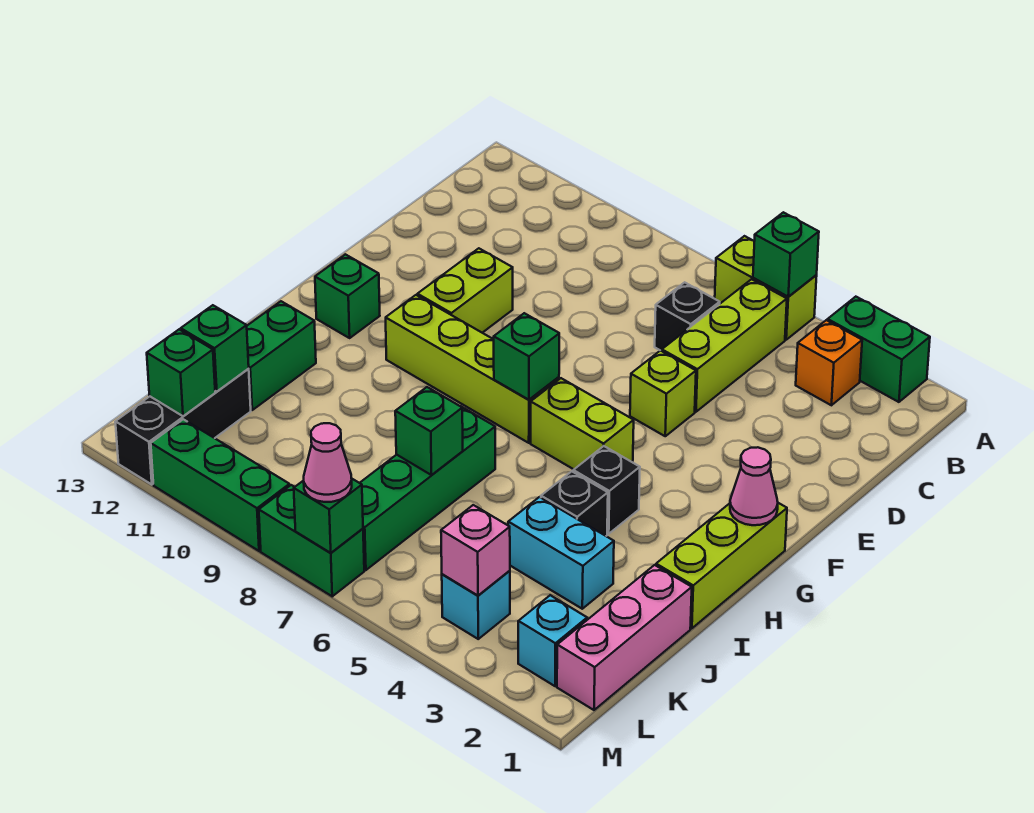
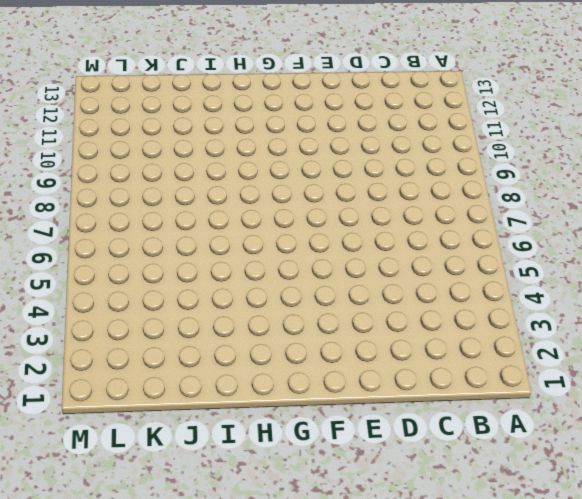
none -> green brick A2:A3 level 1
none -> lime brick A5:A6 level 1
none -> orange brick B3 level 1
none -> lime brick B5:D5 level 1

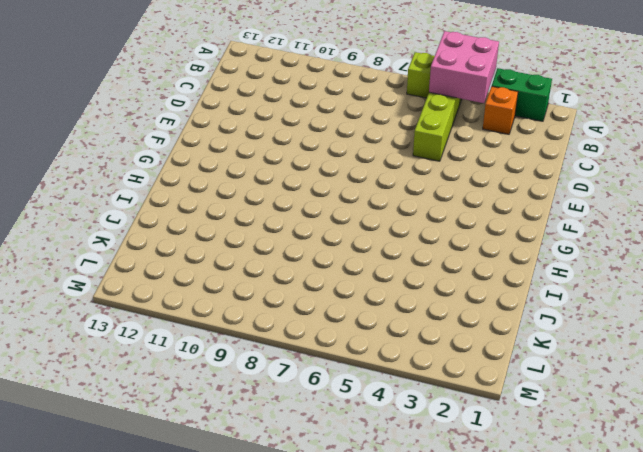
pink brick A4:B5 level 2 -> green brick A5 level 2
none -> black brick C6 level 1
none -> lime brick E5 level 1
none -> lime brick E10:F10 level 1
none -> lime brick G1:I1 level 1

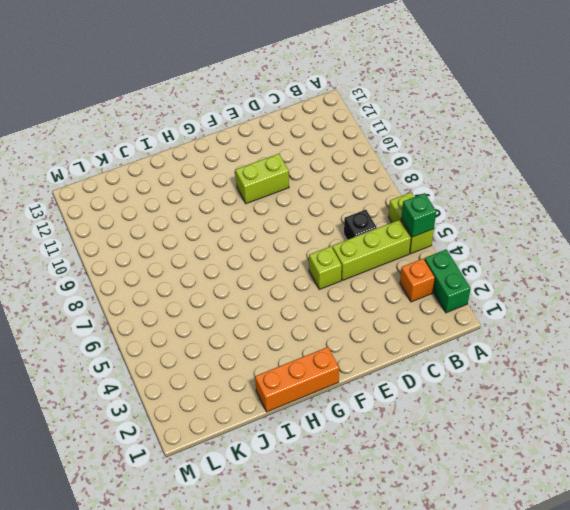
orange brick G1:I1 level 1 -> lime brick G1:I1 level 1
none -> lime brick G5:G6 level 1
none -> lime brick G7:G10 level 1
none -> green brick G12 level 1
none -> black brick H4 level 1

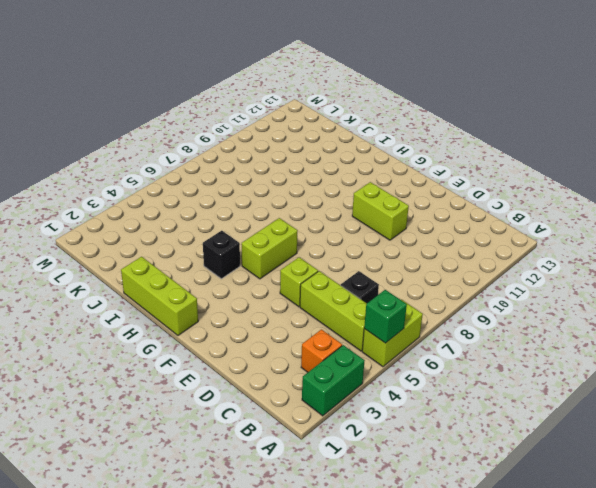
none -> lime brick G7:G10 level 1
none -> green brick G12 level 1
none -> black brick I4 level 1
none -> green brick I7:L7 level 1

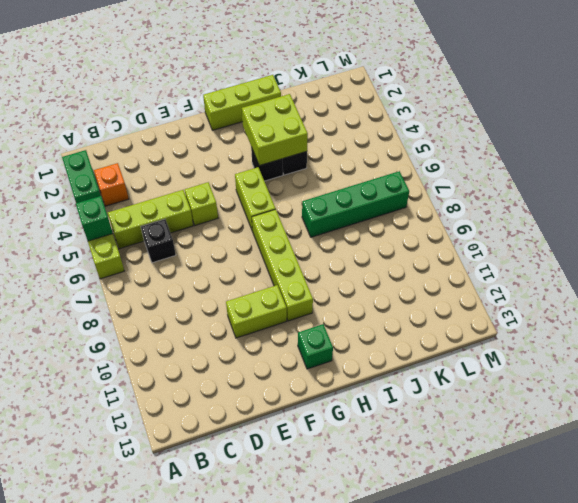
lime brick H3:I4 level 2 -> none
none -> green brick I12:J12 level 1
none -> pink brick J1:L1 level 1
none -> cyan brick J3:J4 level 1
none -> black brick K12:M12 level 1

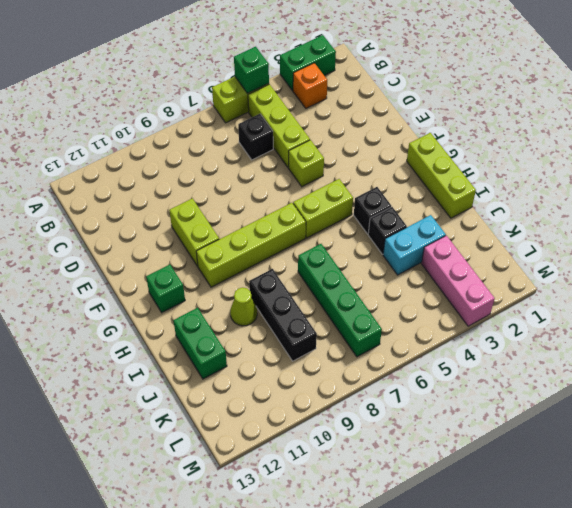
black brick I9:K9 level 1 -> black brick K12:M12 level 1
lime cone I10 level 1 -> none
pink brick K3:M3 level 1 -> pink brick J1:L1 level 1
none -> cyan brick L2 level 1
none -> cyan brick L4 level 1
none -> green brick M7:M8 level 1
none -> green brick M9:M11 level 1

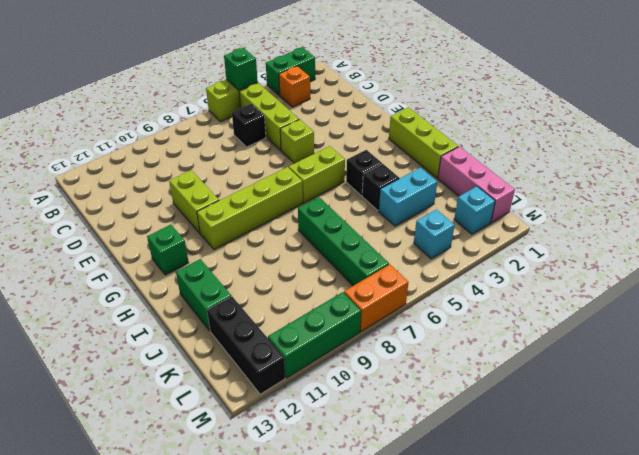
orange brick M7:M8 level 1 -> green brick M7:M8 level 1
none -> pink cone G1 level 2
none -> green brick G7 level 2
none -> green brick J7 level 2
none -> green brick K12 level 2

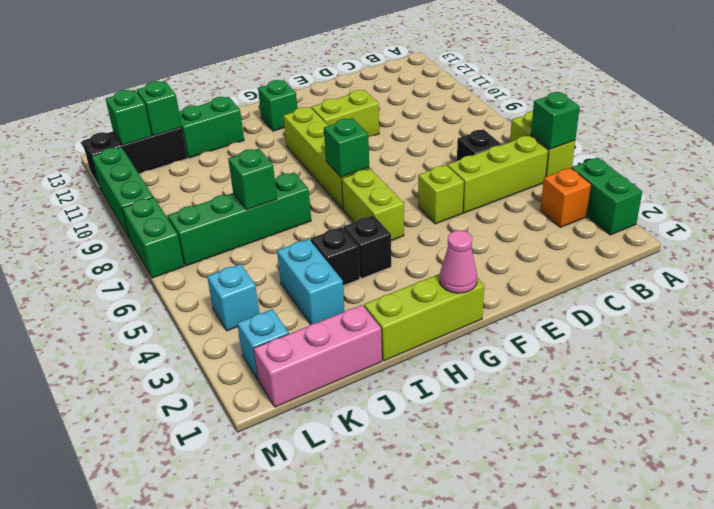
none -> pink brick L4 level 2
none -> green brick M7 level 2
none -> pink cone M7 level 3

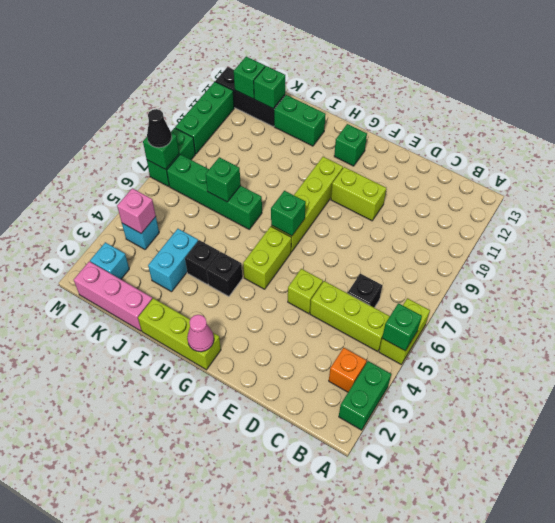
black cone M7 level 3 -> pink cone M7 level 3

